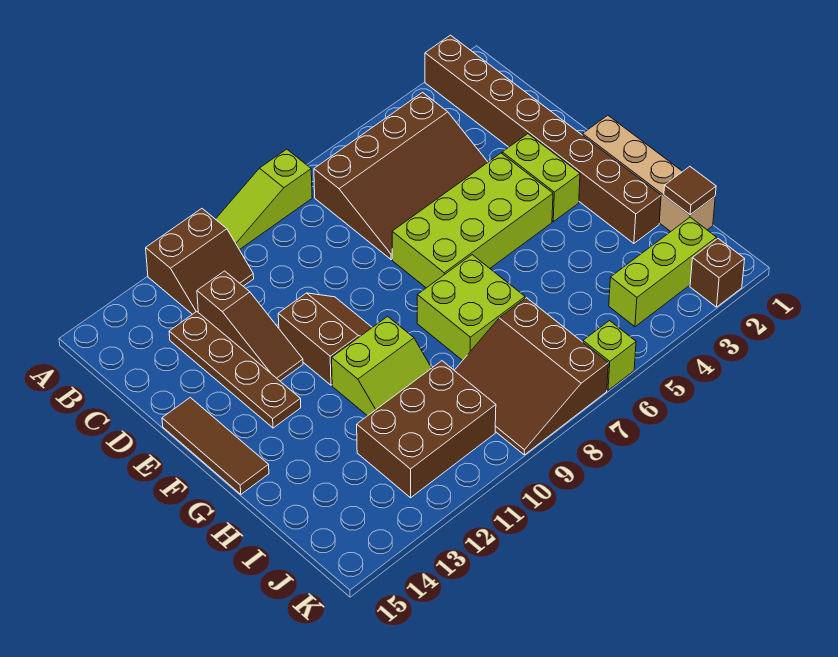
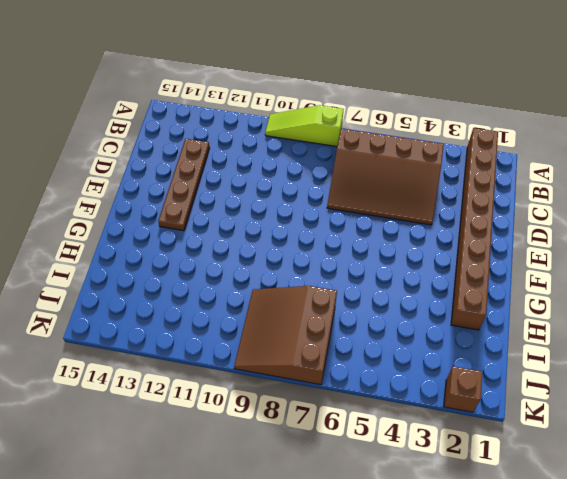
none -> brown slope A11:B12 level 1 top A
none -> brown slope C12:E12 level 1 top C
none -> lime brick E3:F3 level 1

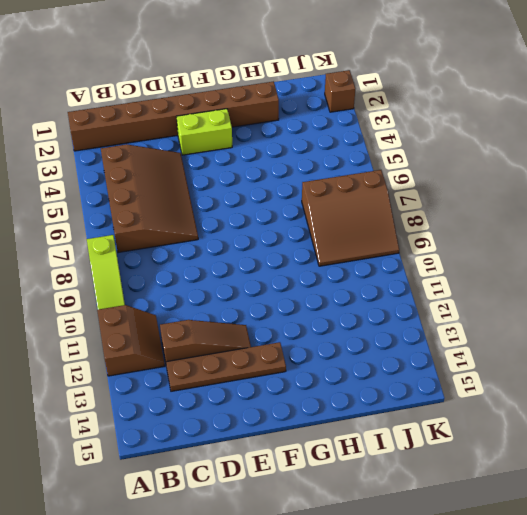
none -> lime brick E4:F7 level 1
none -> brown slope E10:F11 level 1 top 11
none -> brown tile E15:G15 level 1

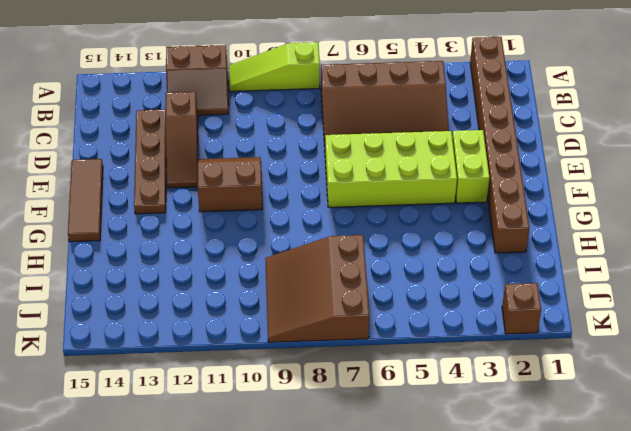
brown slope E10:F11 level 1 top F -> brown slope E10:F11 level 1 top 11
none -> tan brick F1:I1 level 1
none -> lime brick G7:H8 level 1
none -> lime slope G10:H11 level 1 top G

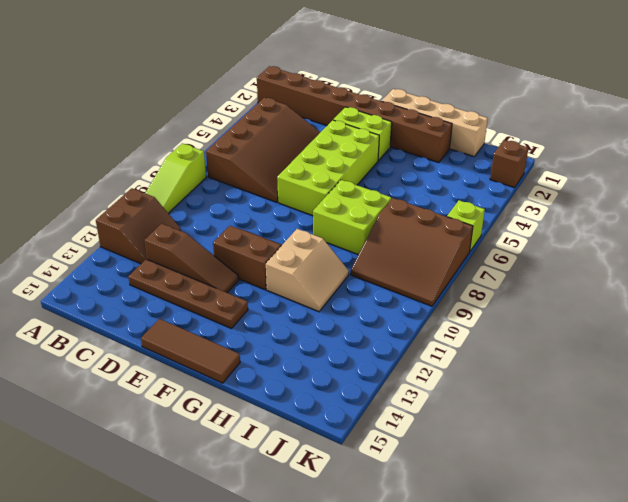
tan slope G10:H11 level 1 top G -> lime slope G10:H11 level 1 top G
none -> brown brick I10:J12 level 1
none -> lime brick J2:J4 level 1
none -> brown tile I1 level 2

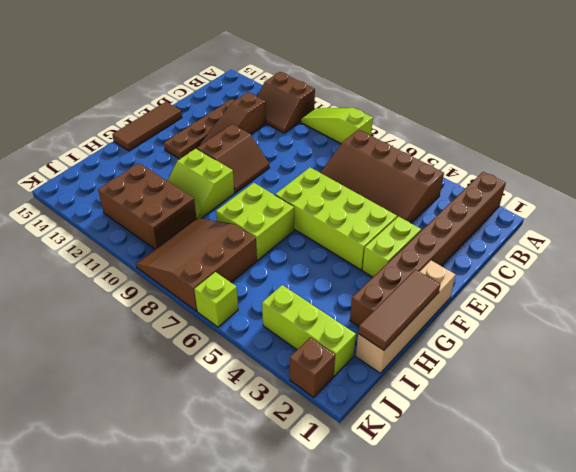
brown tile G1:I1 level 2 -> brown tile I1 level 2

